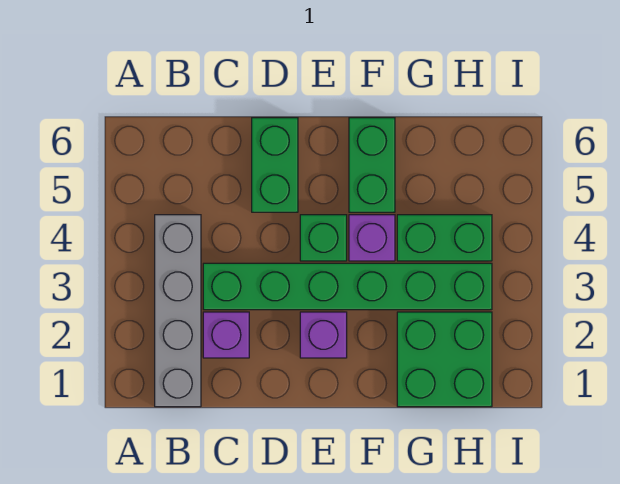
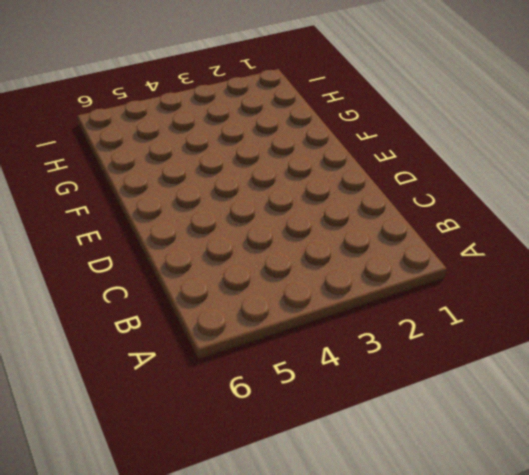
none -> grey brick B1:B4 level 1
none -> purple brick C2 level 1

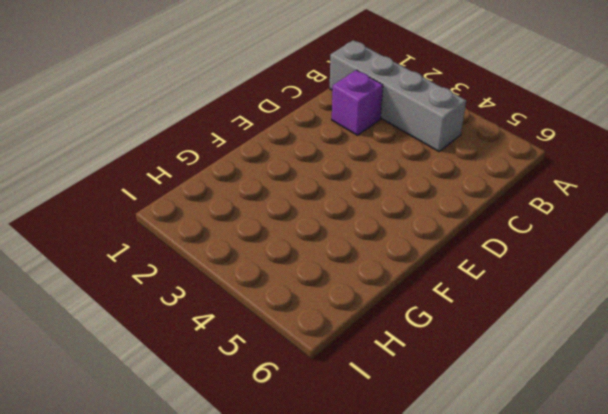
none -> green brick C3:H3 level 1
none -> green brick D5:D6 level 1

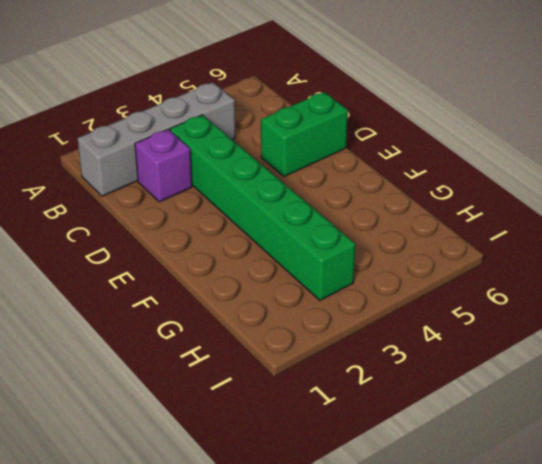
none -> purple brick E2 level 1
none -> green brick E4 level 1

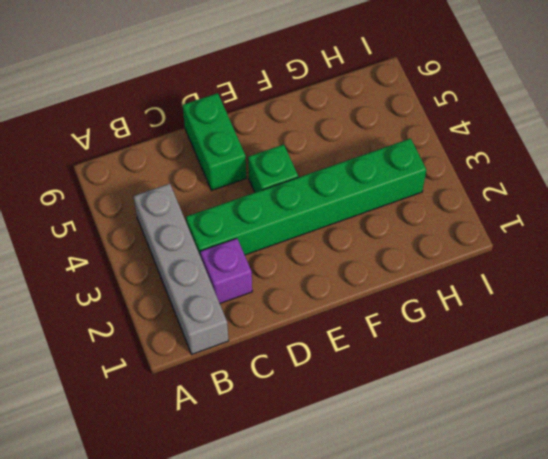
none -> purple brick E2 level 1
none -> purple brick F4 level 1

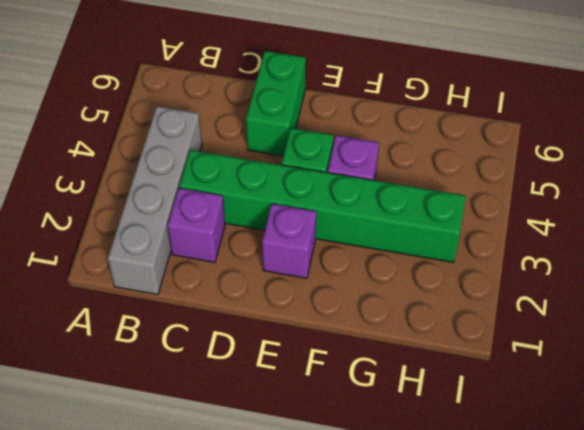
none -> green brick F5:F6 level 1
none -> green brick G1:H2 level 1

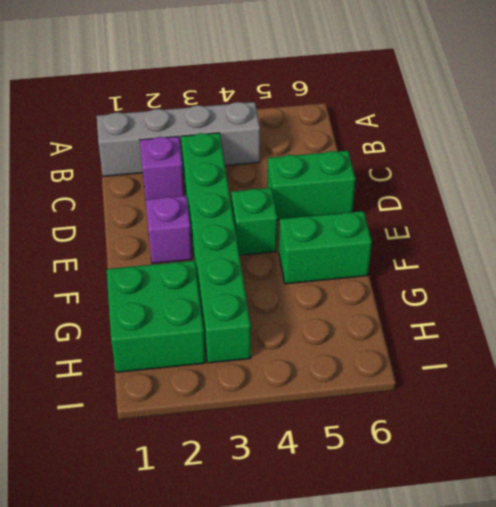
none -> purple brick F4 level 1
none -> green brick G4:H4 level 1

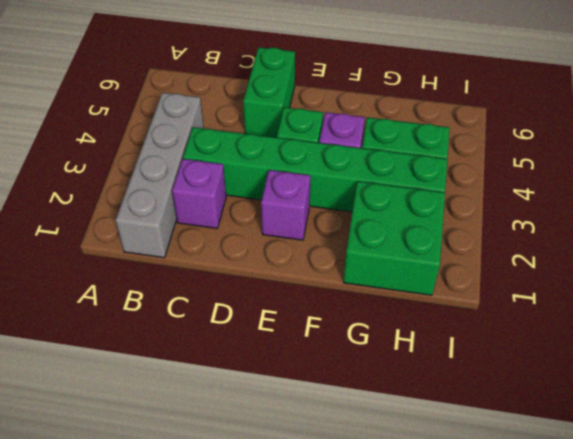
none -> green brick F5:F6 level 1

